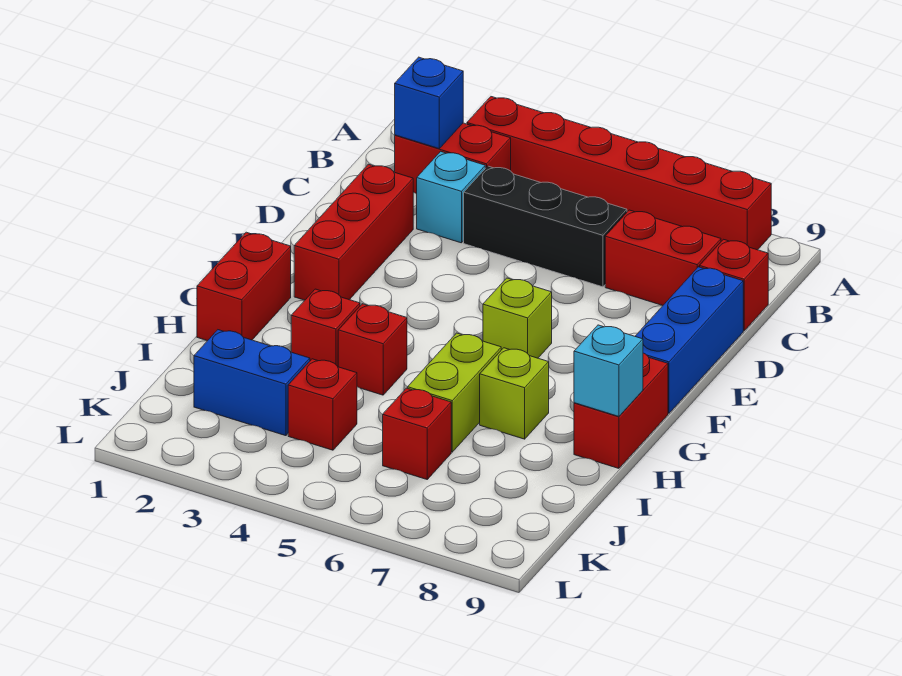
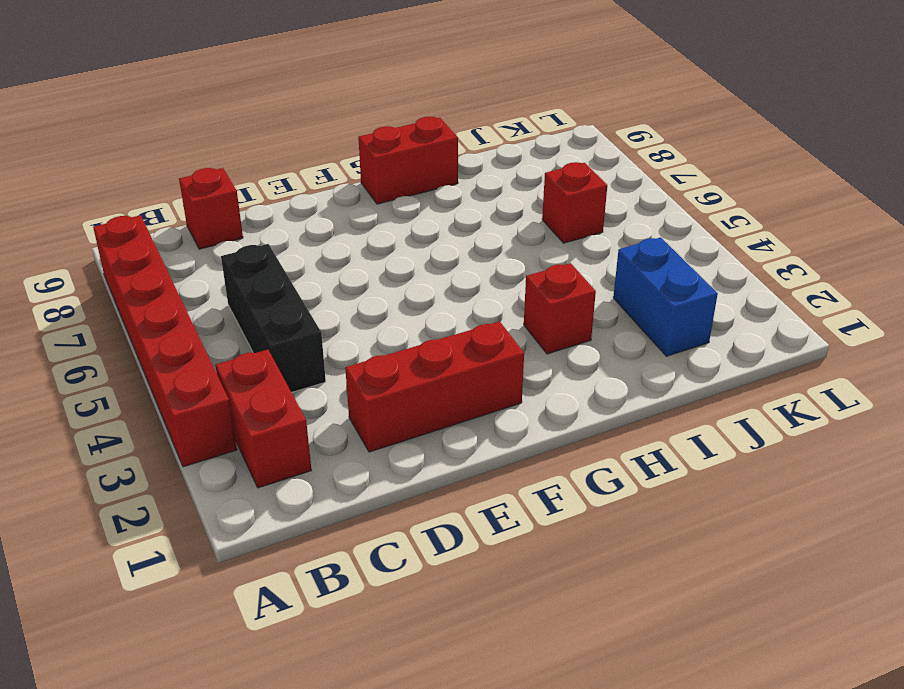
none -> cyan brick C3 level 1
none -> red brick C7:C8 level 1
none -> blue brick D9:F9 level 1

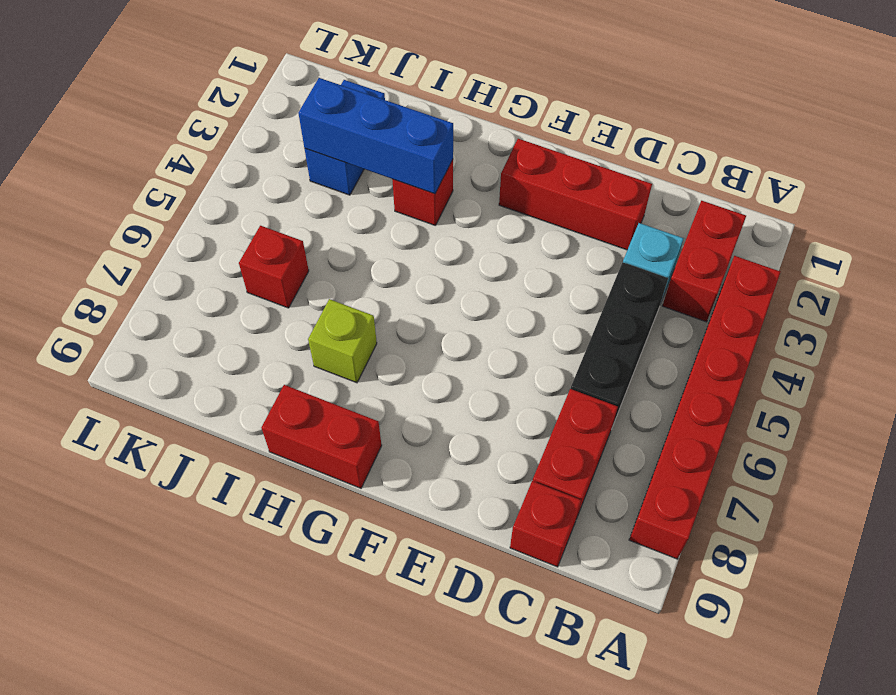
blue brick H3:J3 level 2 -> blue brick D9:F9 level 1
none -> lime brick F6 level 1
none -> red brick G1:H1 level 1
none -> red brick H4 level 1

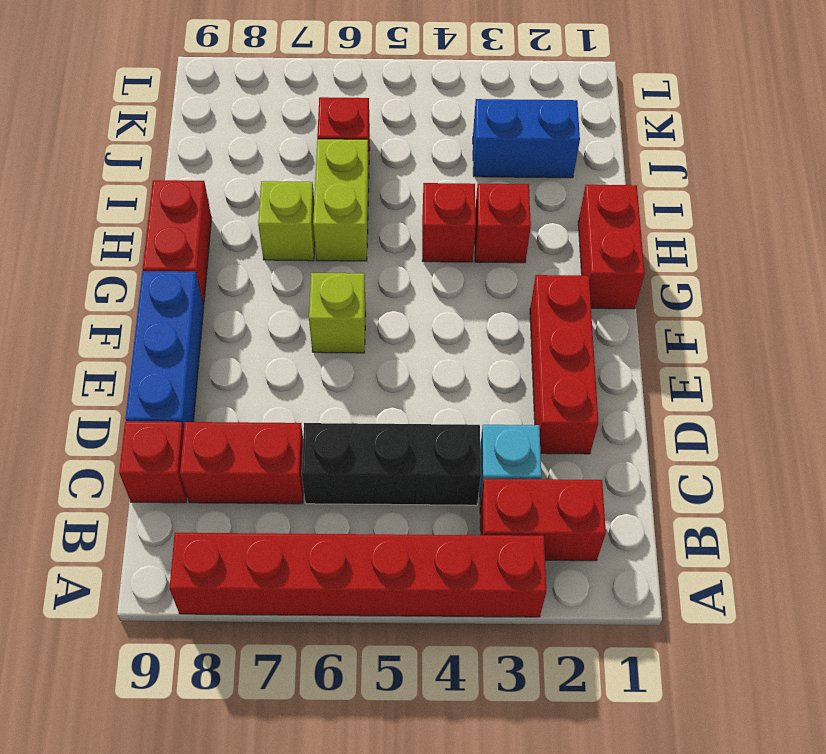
none -> red brick J4 level 1
none -> blue brick B2 level 2
none -> cyan brick H9 level 2

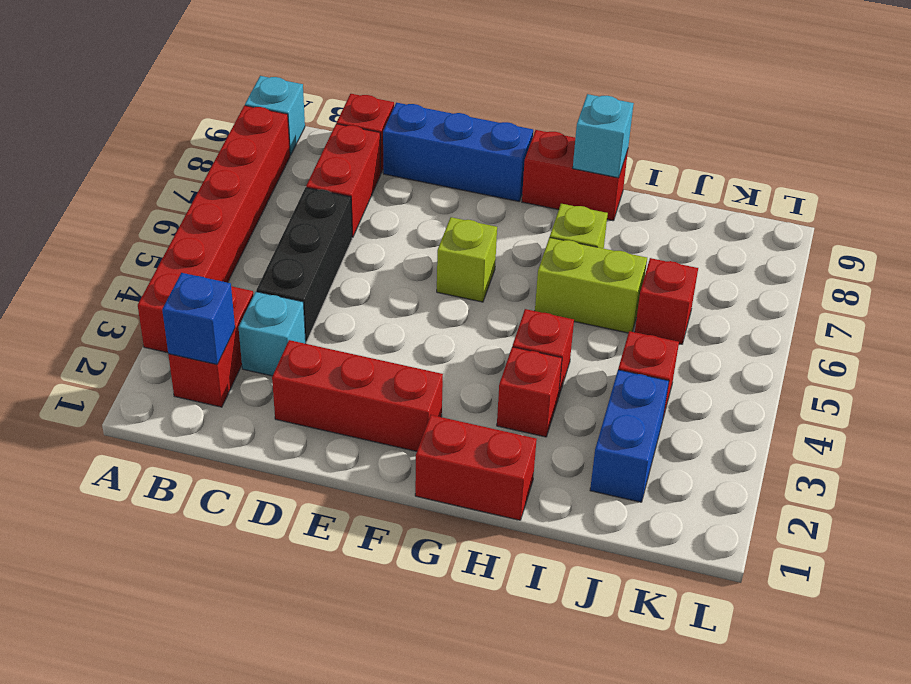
cyan brick A9 level 1 -> none

